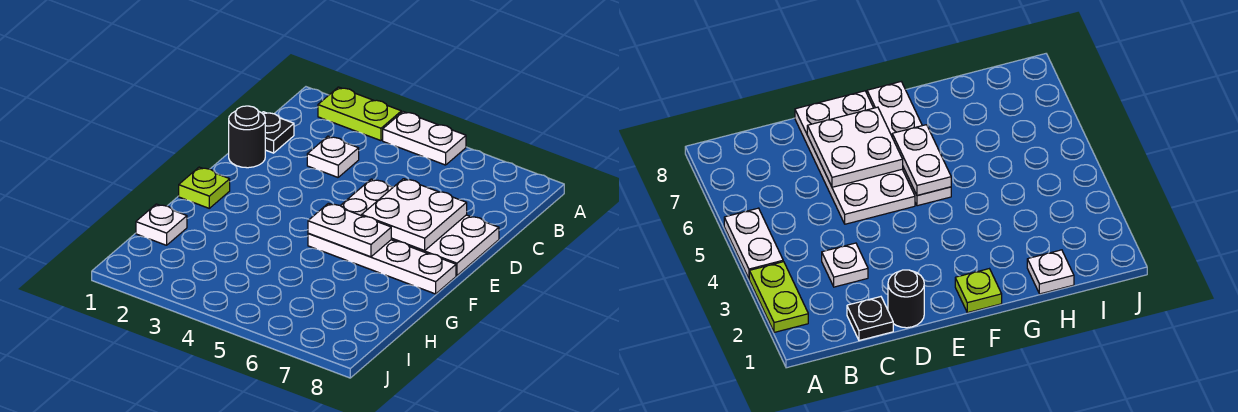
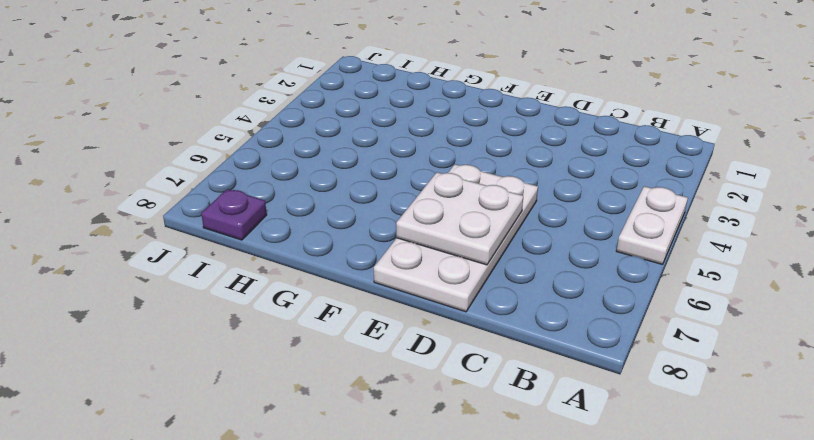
purple plate I8 level 1 -> none
none -> lime plate A2:A3 level 1
none -> black plate C1 level 1

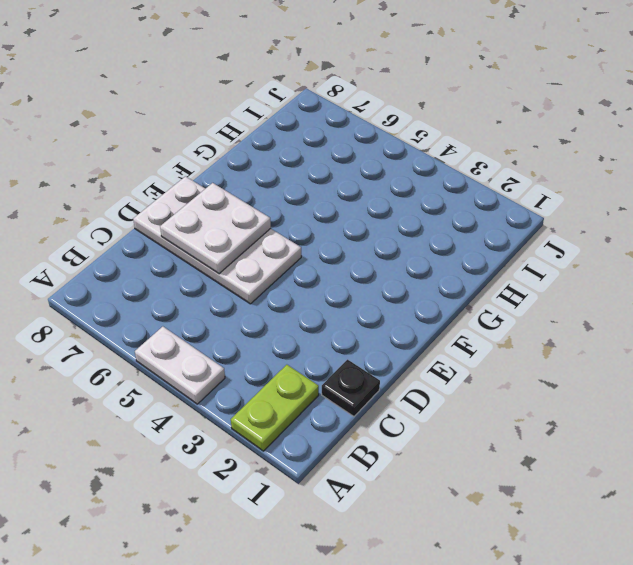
lime plate A2:B2 level 1 -> lime plate A2:A3 level 1
none -> white plate C3 level 1
none -> black round brick D1 level 1

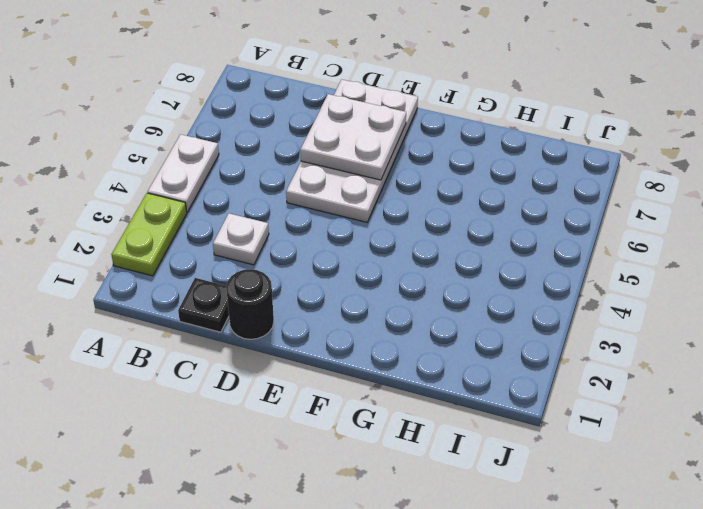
none -> lime plate F1 level 1
none -> white plate F5:F8 level 1

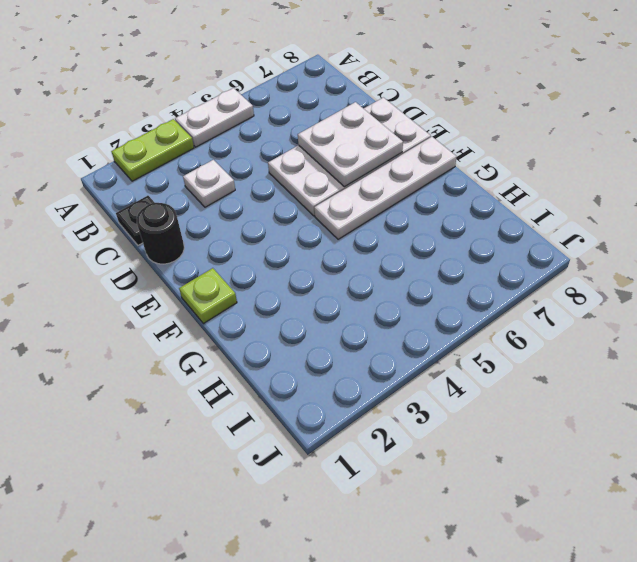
none -> white plate H1 level 1
none -> white plate F5:F6 level 2

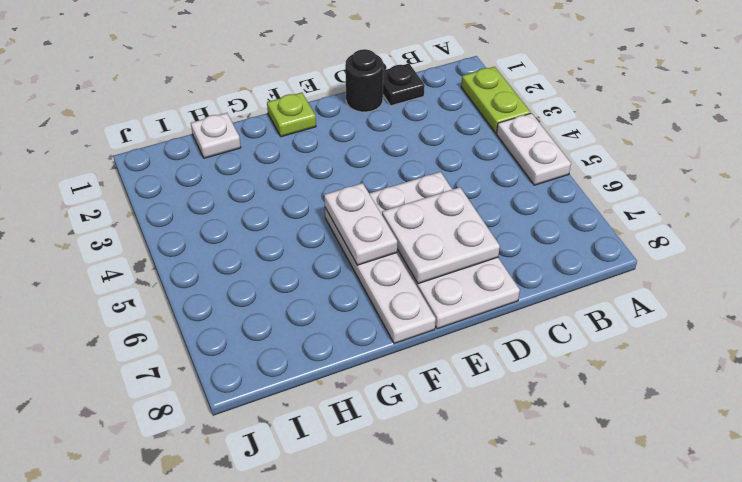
none -> white plate C3 level 1

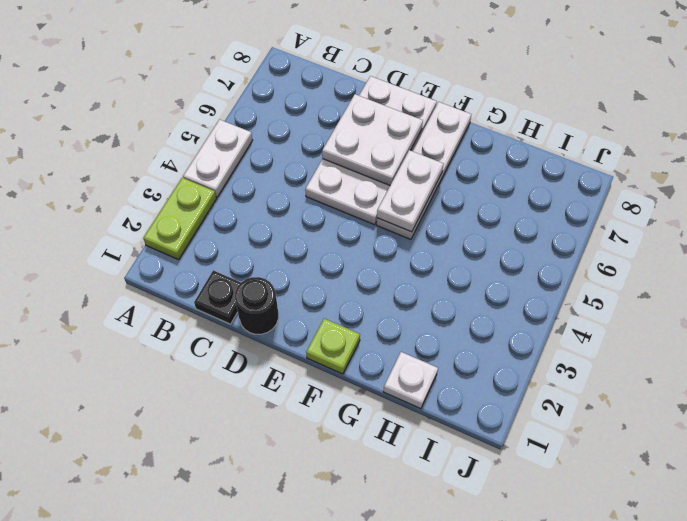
none -> white plate C3 level 1

